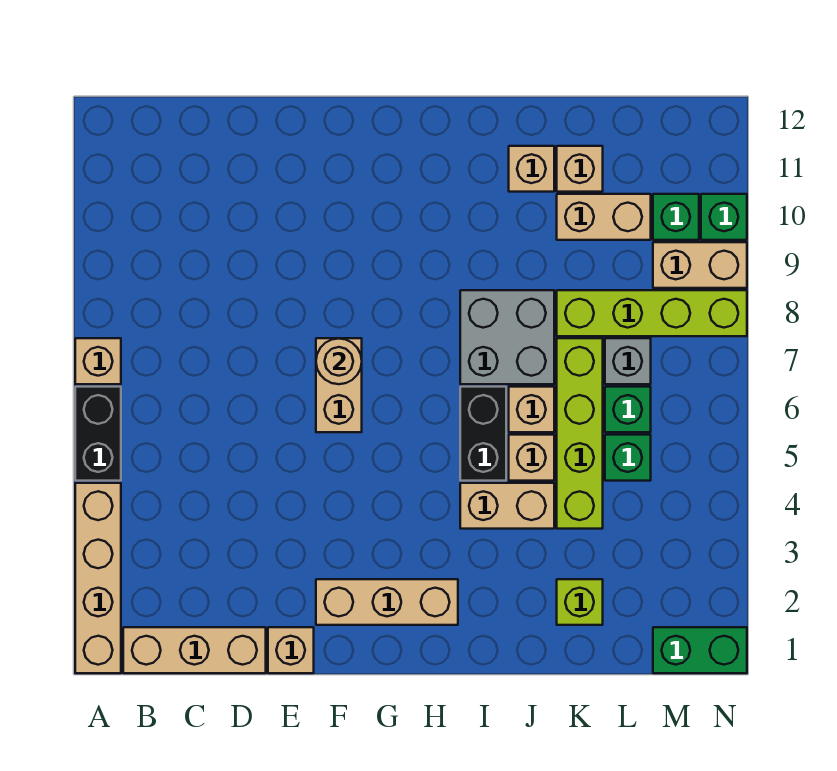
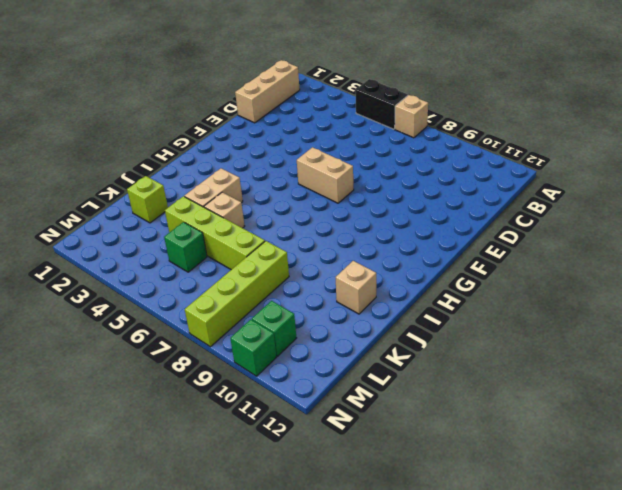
none -> tan brick A1:A4 level 1
none -> tan brick E1 level 1
none -> tan brick F2:H2 level 1

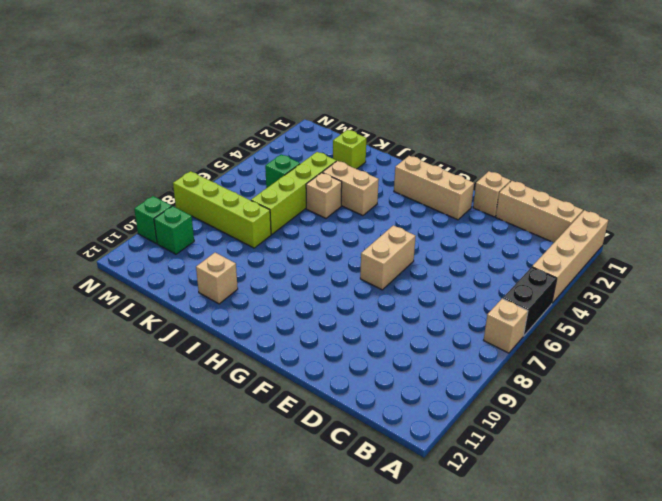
none -> black brick I5:I6 level 1
none -> grey brick I7:J8 level 1
none -> tan brick J6 level 1

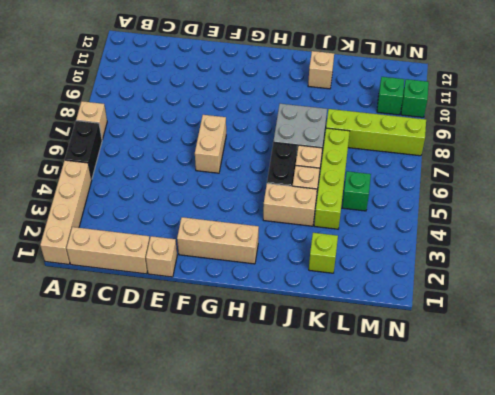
none -> tan brick K10:L10 level 1
none -> tan brick K11 level 1
none -> green brick L6 level 1

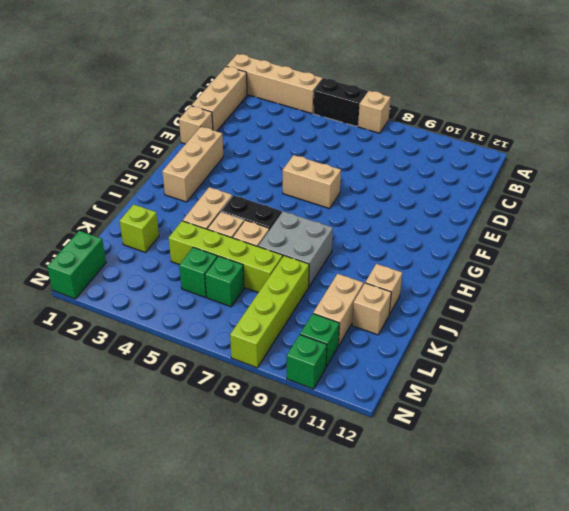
none -> grey brick L7 level 1
none -> tan brick M9:N9 level 1
none -> tan round brick F7 level 2

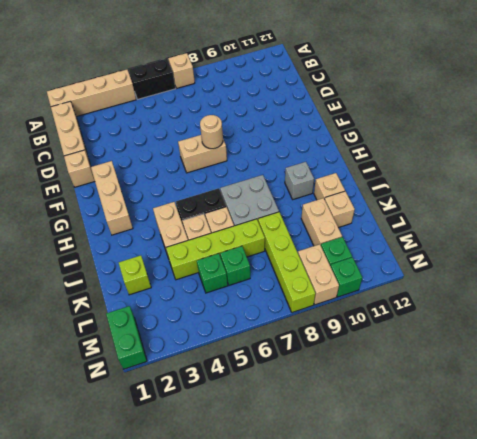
grey brick I10 level 1 -> grey brick L7 level 1

